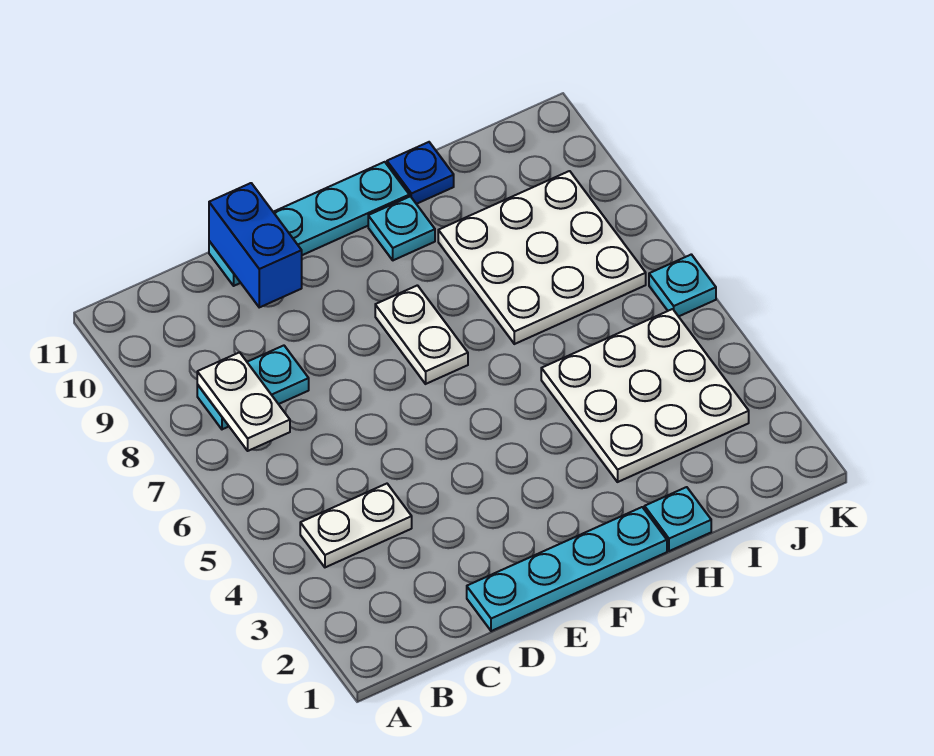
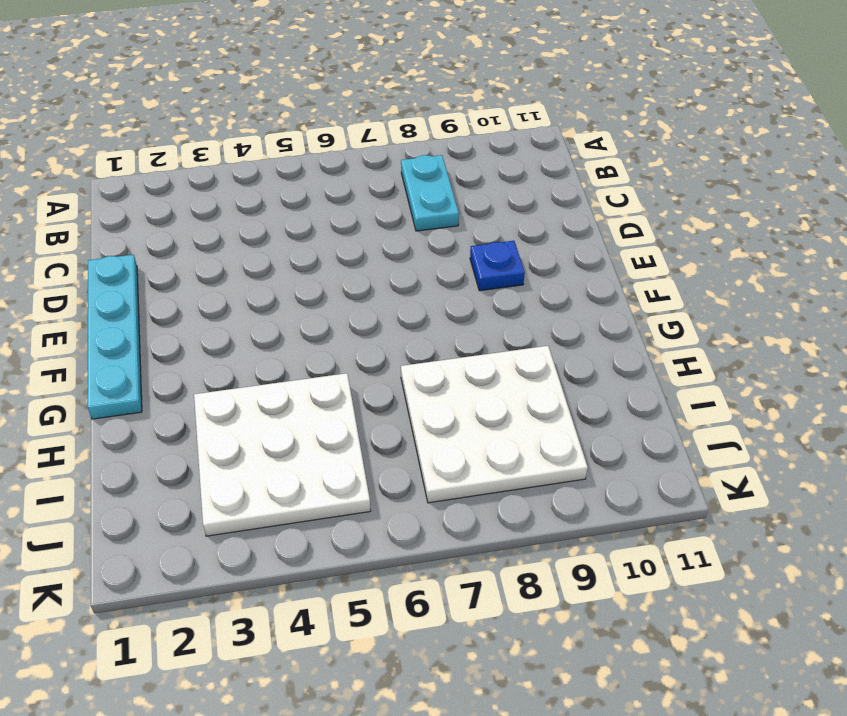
blue plate E9 level 1 -> blue plate H11 level 1
none -> white plate B4:C4 level 1
none -> cyan plate D11:G11 level 1
none -> white plate F7:F8 level 1

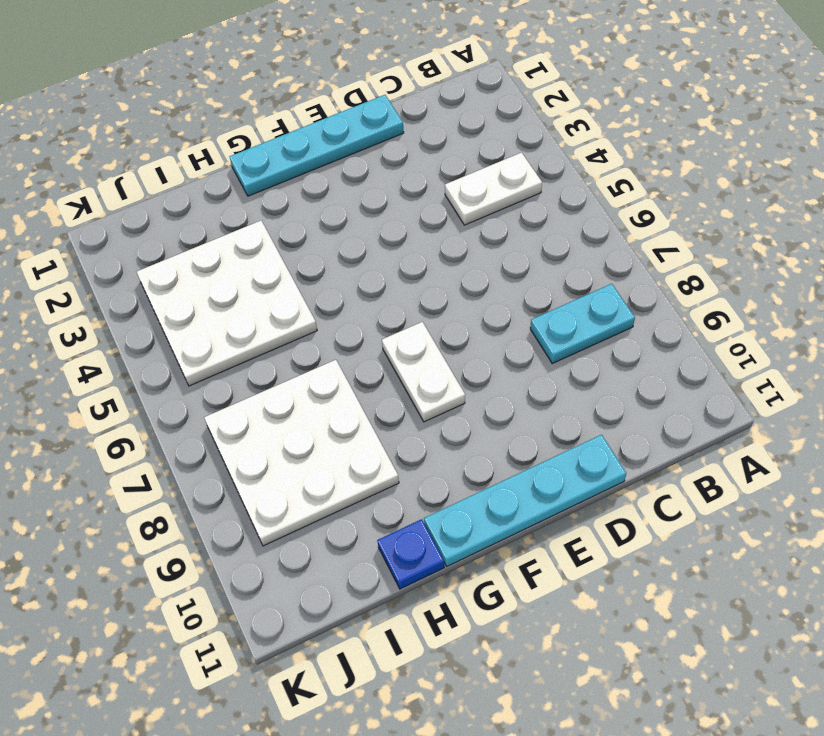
none -> cyan plate G10 level 1
none -> cyan plate H1 level 1
none -> cyan plate K6 level 1

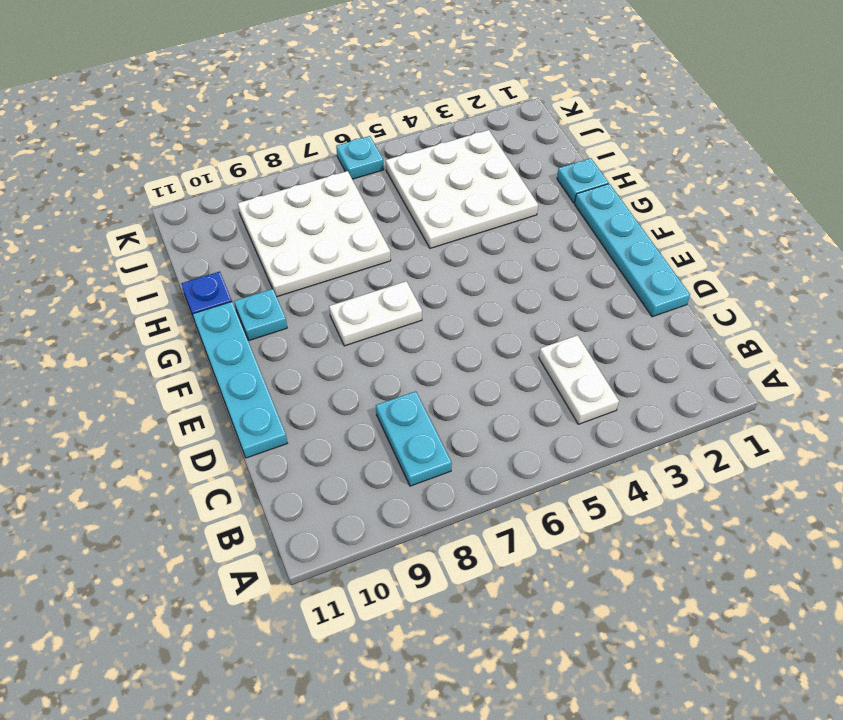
none -> white plate B7:B8 level 2
none -> blue brick D10:D11 level 2

